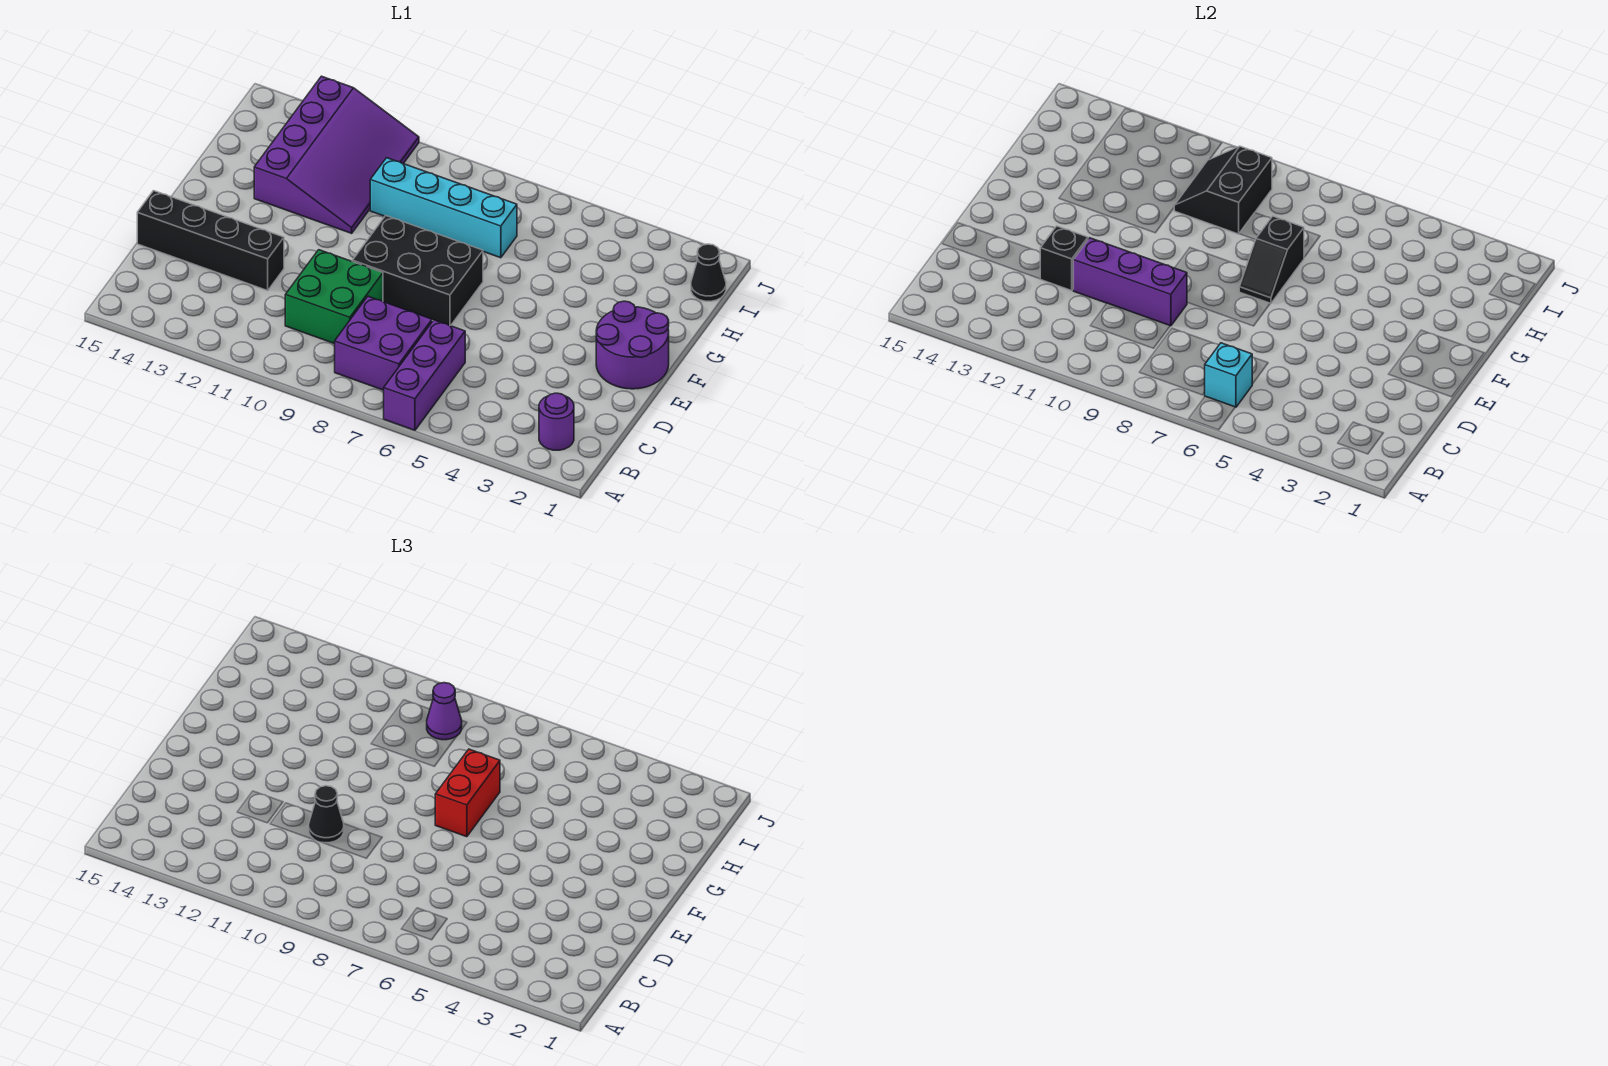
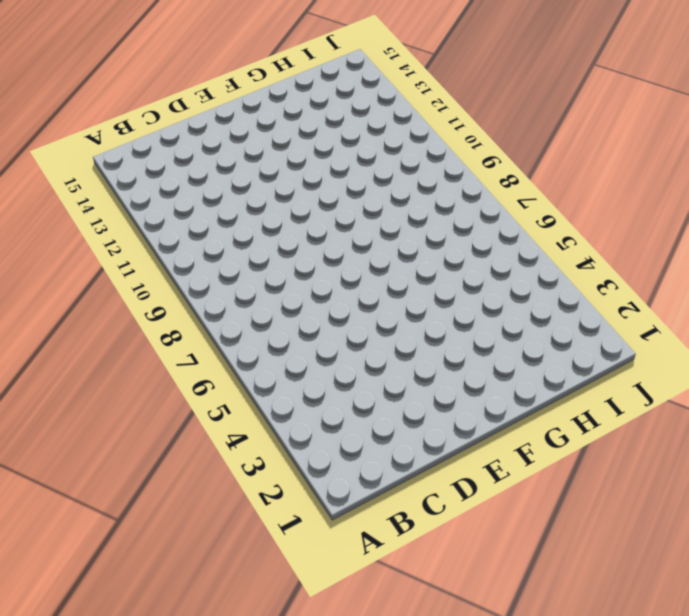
none -> purple brick A6:C6 level 1
none -> purple round brick B2 level 1
none -> purple brick B7:C8 level 1

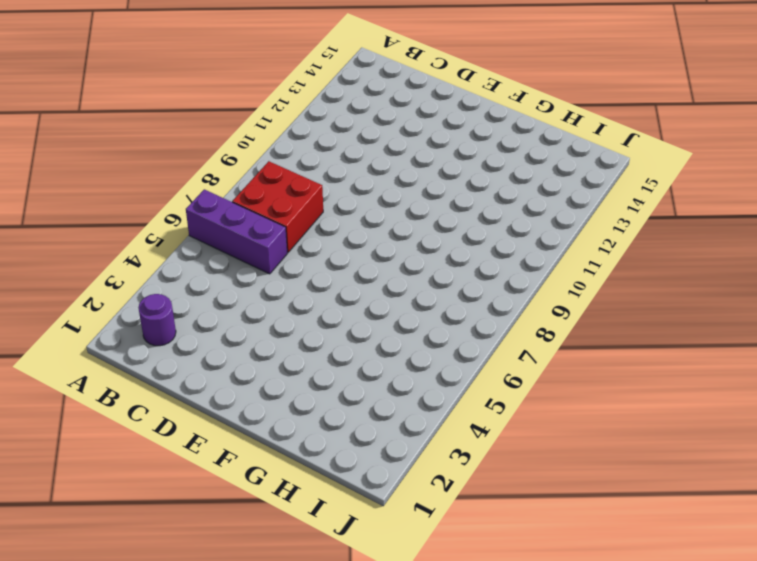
red brick B7:C8 level 1 -> purple brick B7:C8 level 1
none -> green brick C9:D10 level 1
none -> black brick D12:D15 level 1
none -> purple round brick E1:F2 level 1

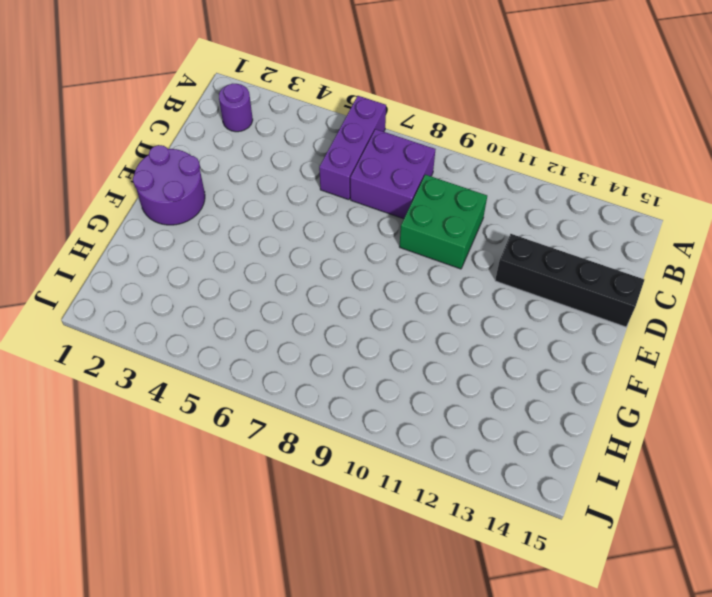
none -> black brick E7:F9 level 1
none -> purple slope G11:J13 level 1 top 13
none -> cyan brick H7:H10 level 1

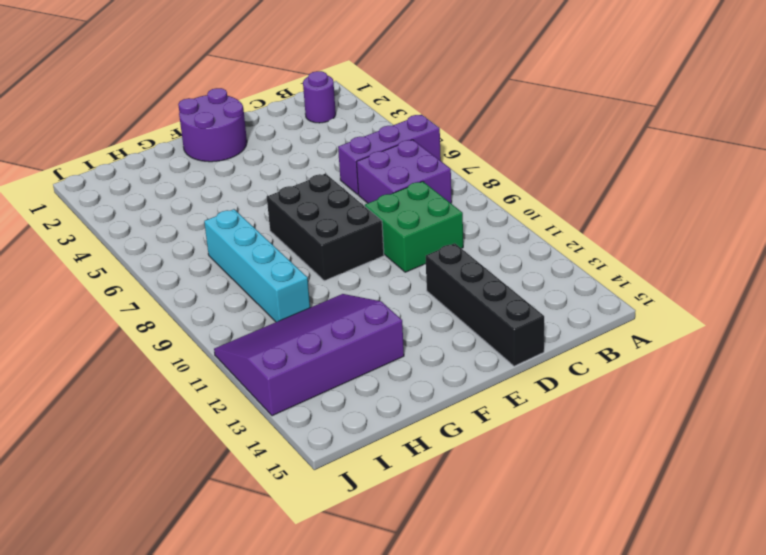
none -> black cone I1 level 1
none -> cyan brick B6 level 2
none -> purple brick D9:D11 level 2

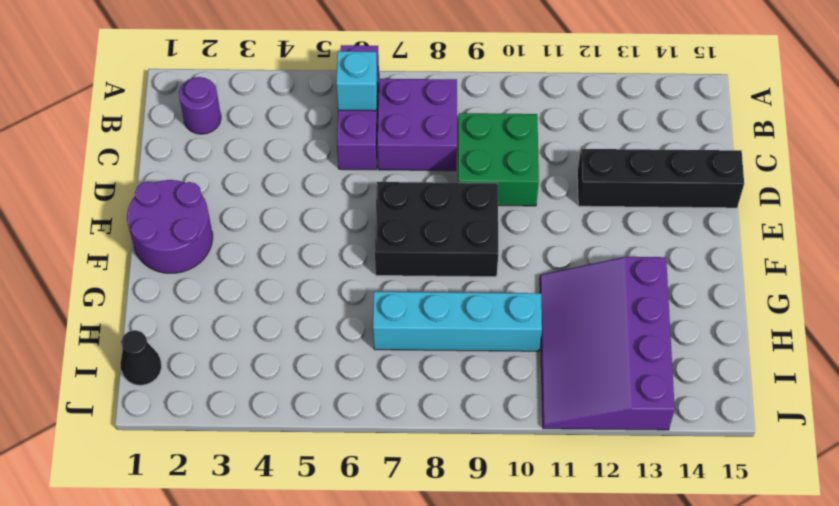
none -> purple brick D9:D11 level 2
none -> black brick D12 level 2
none -> black slope F7:G7 level 2 top G

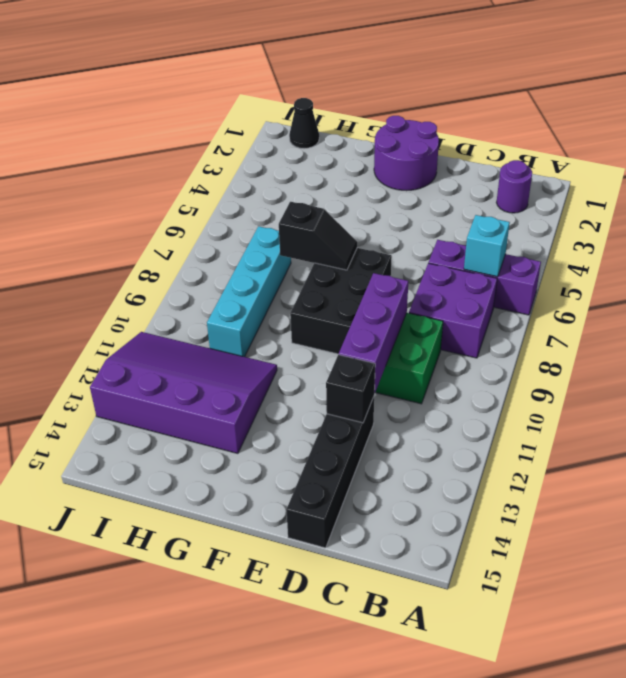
none -> black slope H9:I10 level 2 top 9
none -> black cone D10 level 3
none -> red brick F7:G7 level 3

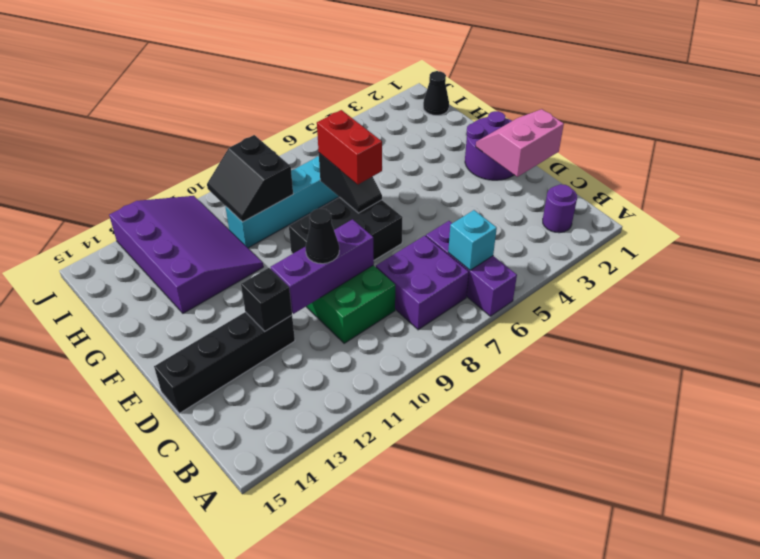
pink slope D1:E2 level 2 top D -> none
none -> purple cone I9 level 3

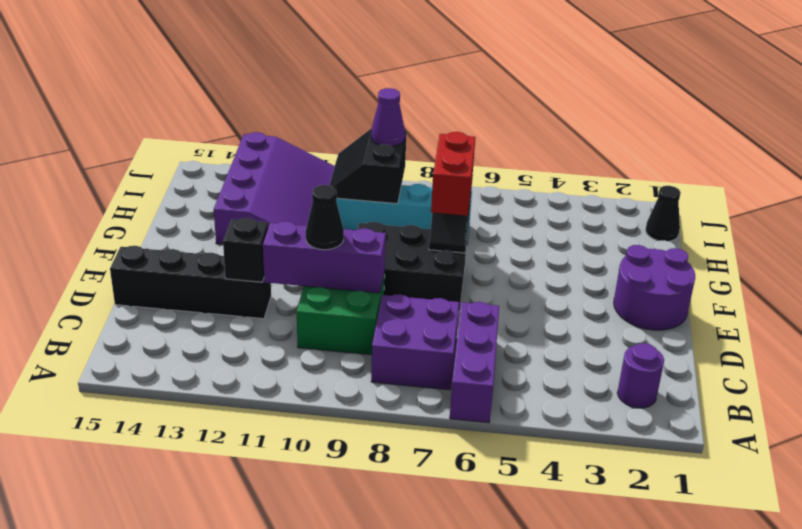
none -> cyan brick B6 level 2

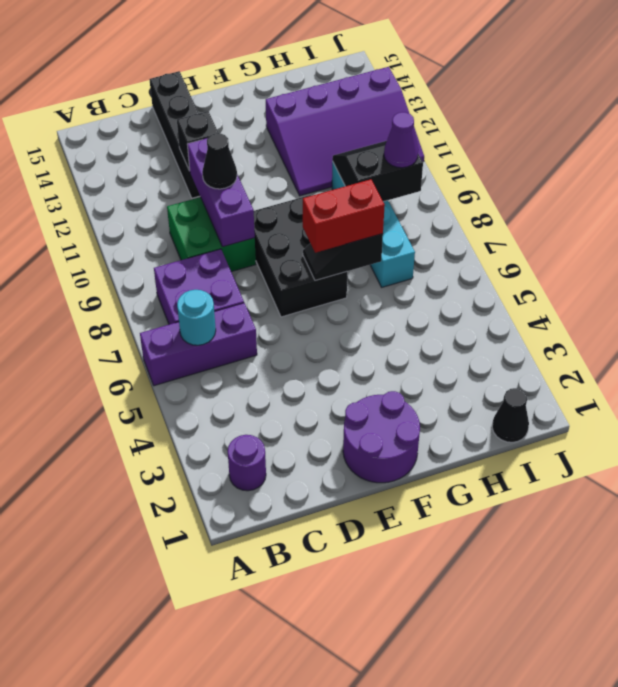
cyan round brick B6 level 2 -> cyan brick B6 level 2

